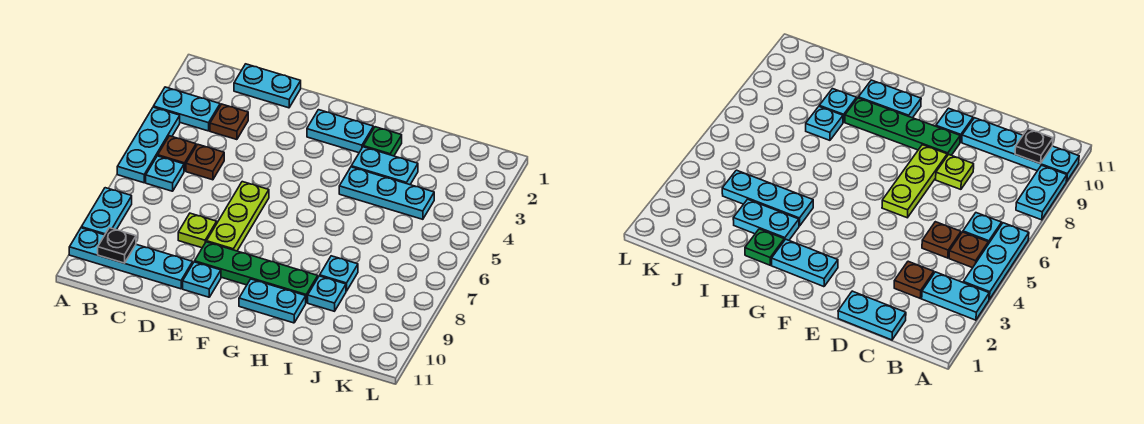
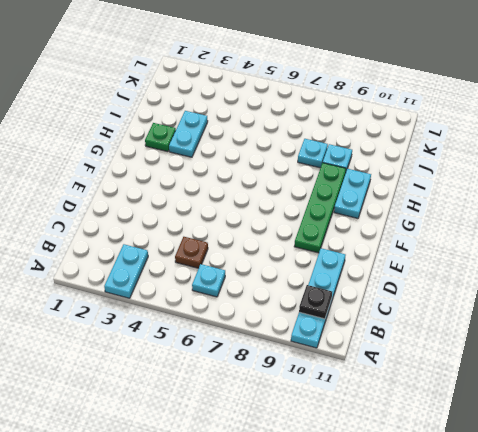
none -> cyan plate A4:A6 level 1
none -> cyan plate A8:A9 level 1
none -> brown plate B5 level 1

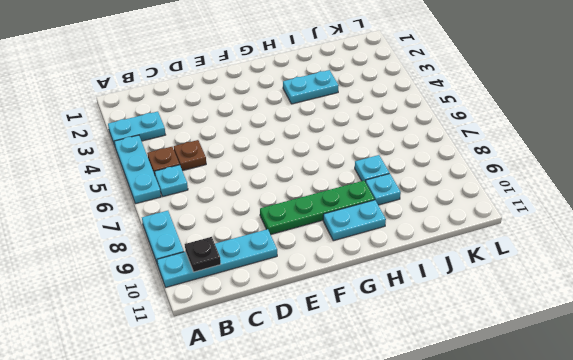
none -> cyan plate C1:D1 level 1
none -> brown plate C3 level 1
none -> lime plate D8 level 1

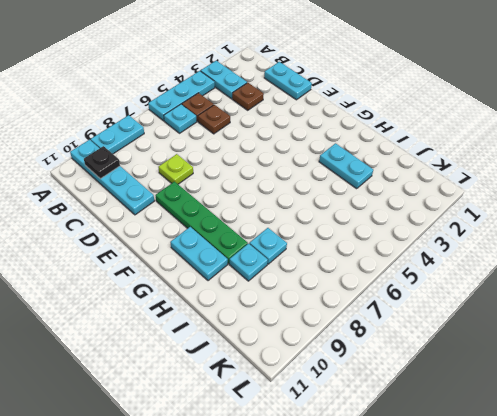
none -> lime plate E6:E8 level 1
none -> cyan plate E10 level 1
none -> cyan plate F2:G2 level 1

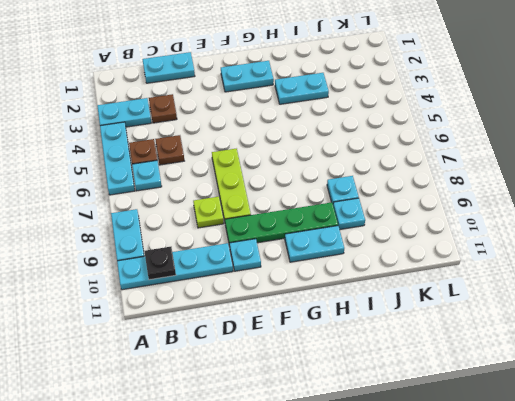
none -> green plate H2 level 1
none -> cyan plate H4:J4 level 1

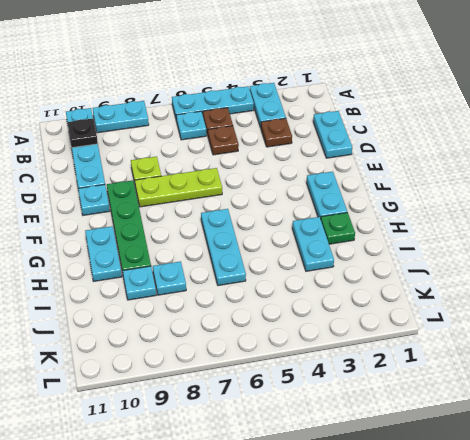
cyan plate G6:I6 level 1 -> cyan plate H4:J4 level 1

